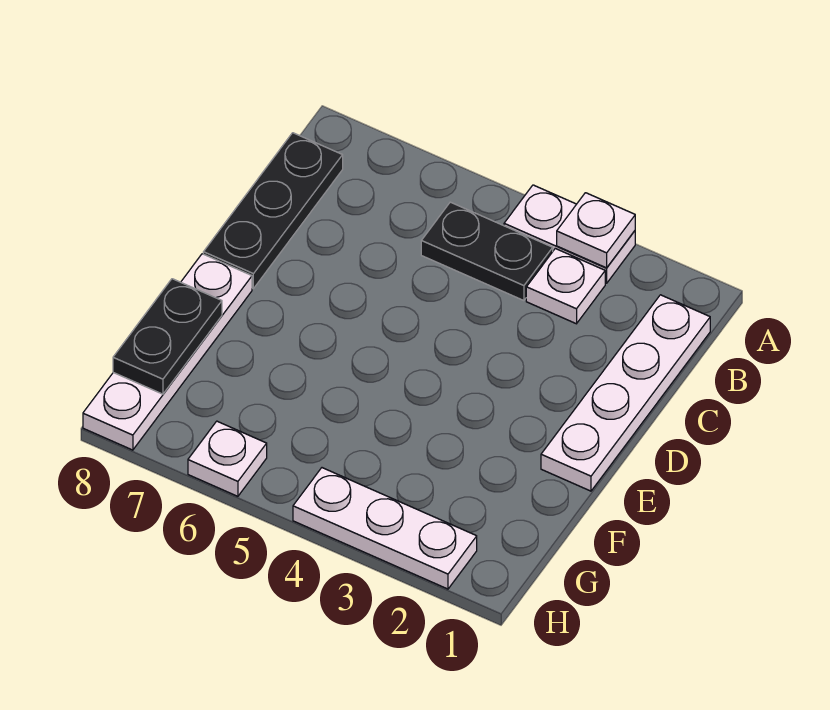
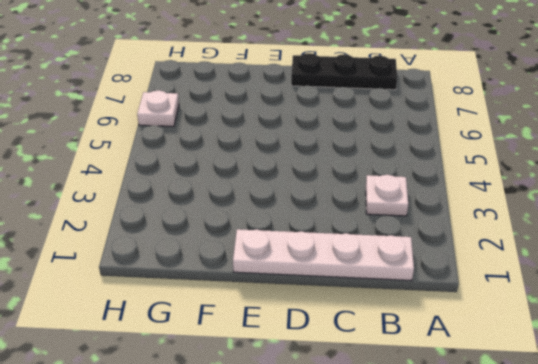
none -> white plate A3:A4 level 1
none -> black plate B4:B5 level 1

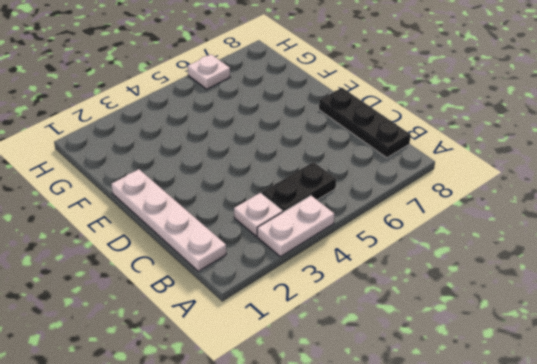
none -> white plate E8:H8 level 1
none -> white plate H2:H4 level 1

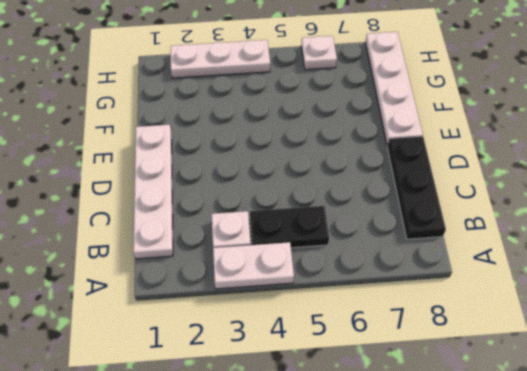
none -> white plate A3 level 2
none -> black plate F8:G8 level 2

